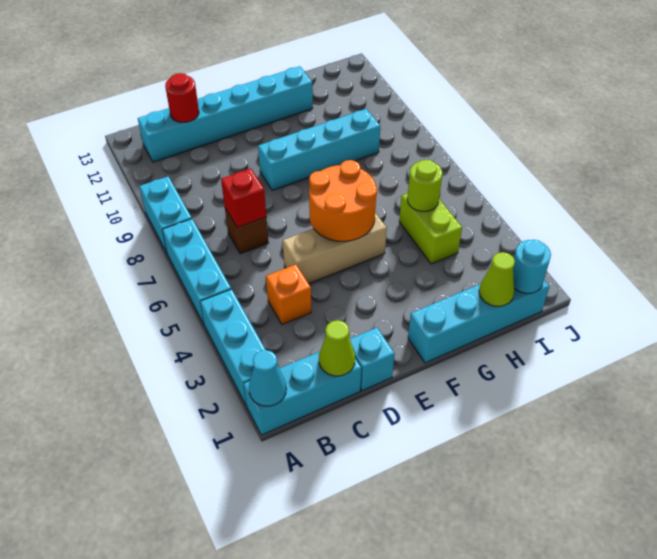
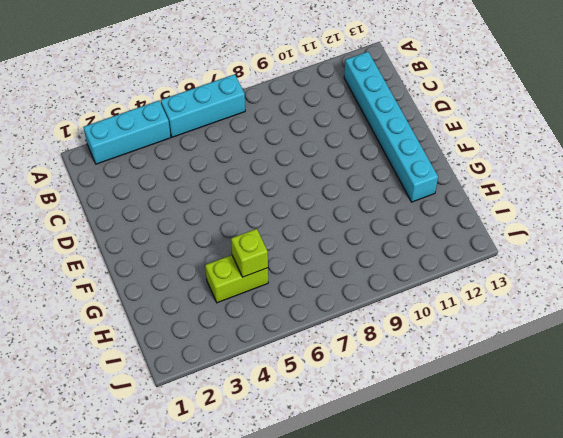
lime brick H5 level 2 -> lime round brick H5 level 2
none -> cyan brick A1:C1 level 1
none -> cyan brick A8:A9 level 1
none -> orange brick C4 level 1

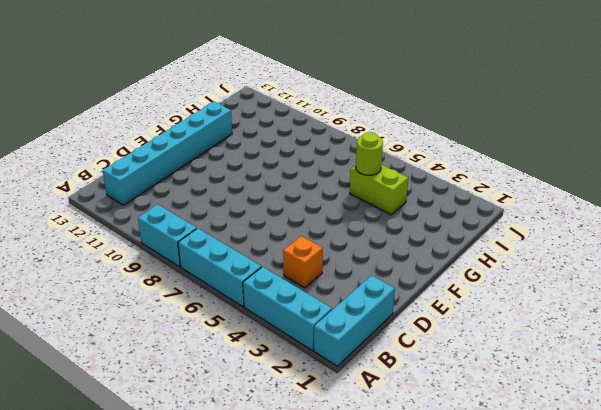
none -> brown brick C7 level 1
none -> cyan brick D1 level 1
none -> tan brick D5:F5 level 1

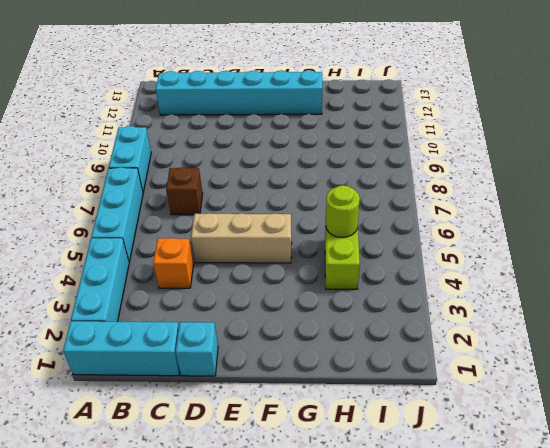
none -> cyan brick E9:H9 level 1
none -> cyan brick F1:I1 level 1
none -> cyan cone A1 level 2

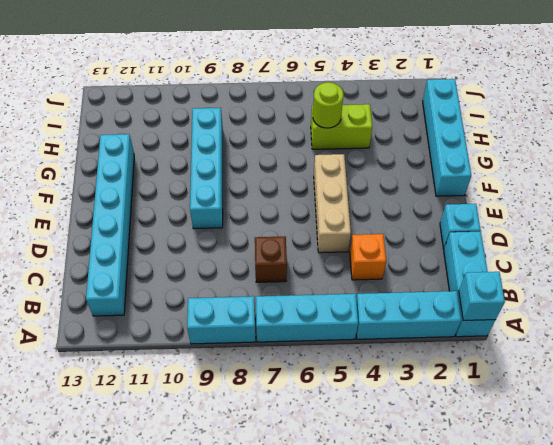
cyan brick A1 level 2 -> cyan cone A1 level 2
none -> lime cone C1 level 2
none -> red brick C7 level 2
none -> red round brick C12 level 2

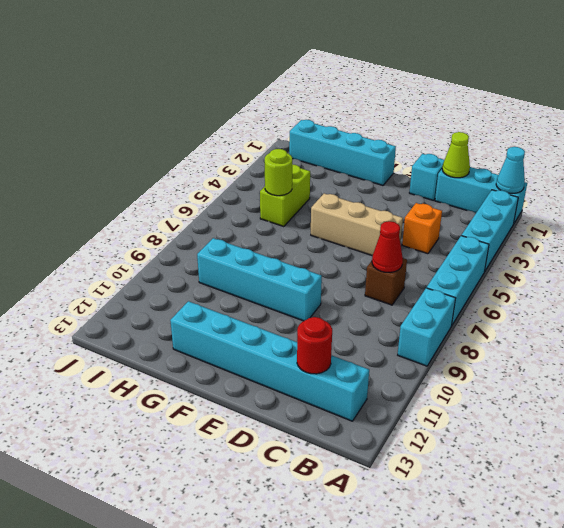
red cone C7 level 2 -> red brick C7 level 2
none -> orange round brick E5:F6 level 2
none -> lime cone H1 level 2
none -> cyan round brick I1 level 2

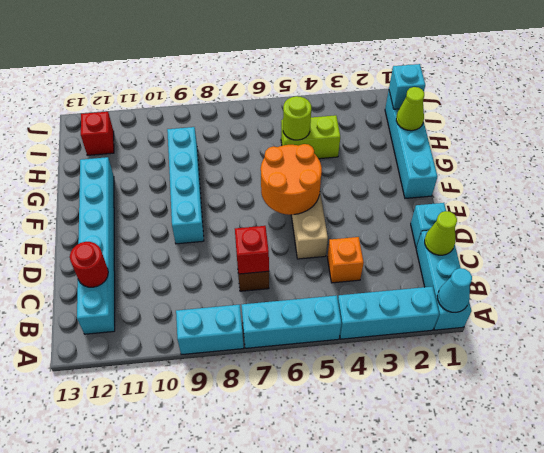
cyan brick I1 level 2 -> cyan round brick I1 level 2
red brick I12 level 1 -> none

